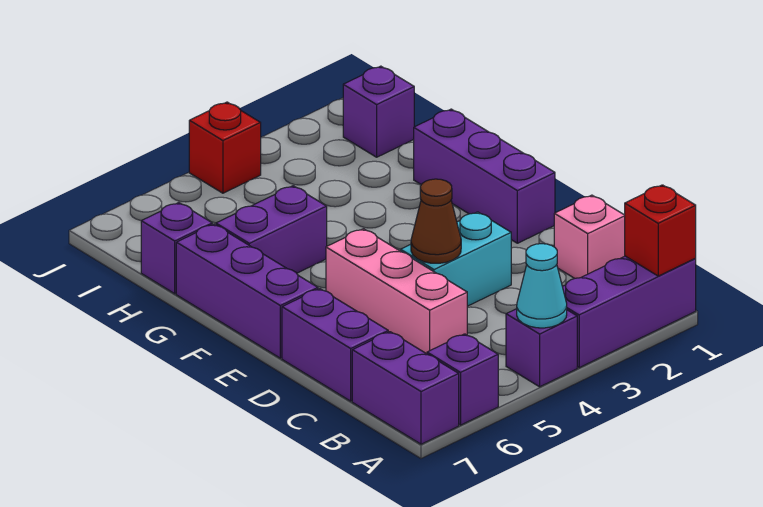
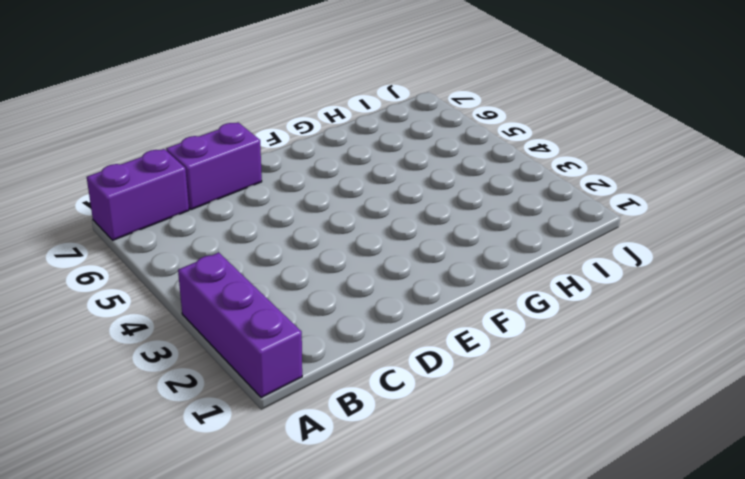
none -> purple brick A4 level 1
none -> purple brick A6 level 1
none -> pink brick C1 level 1

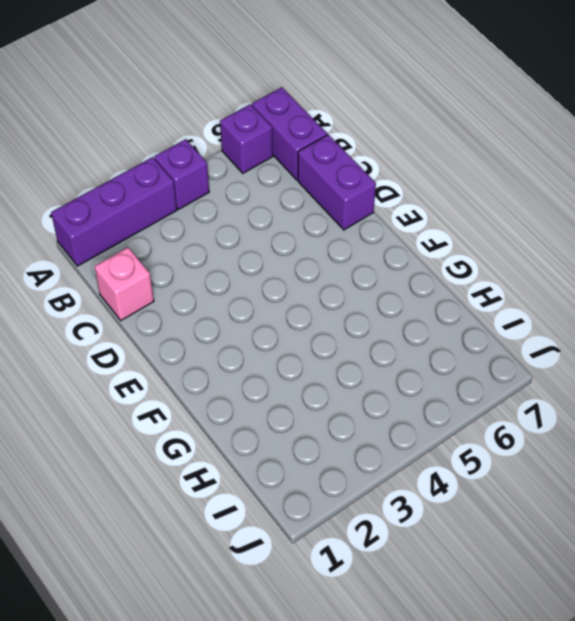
none -> pink brick C5:E5 level 1
none -> cyan brick D3:D4 level 1
none -> purple brick E1:G1 level 1

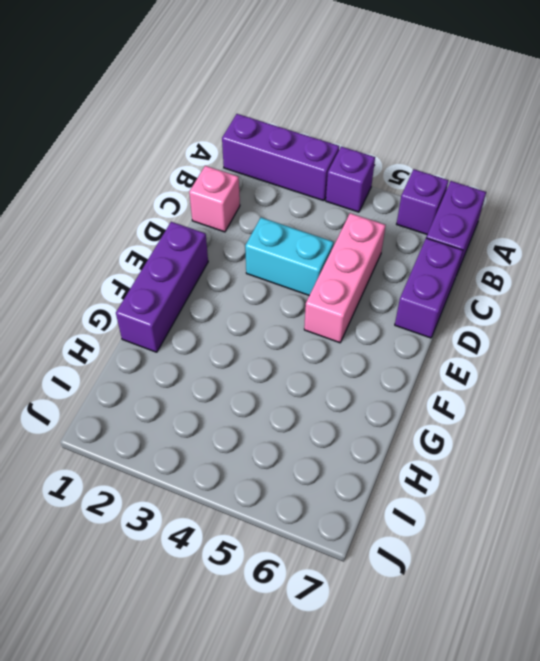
none -> purple brick E7:G7 level 1
none -> purple brick G5:G6 level 1
none -> purple brick H7 level 1

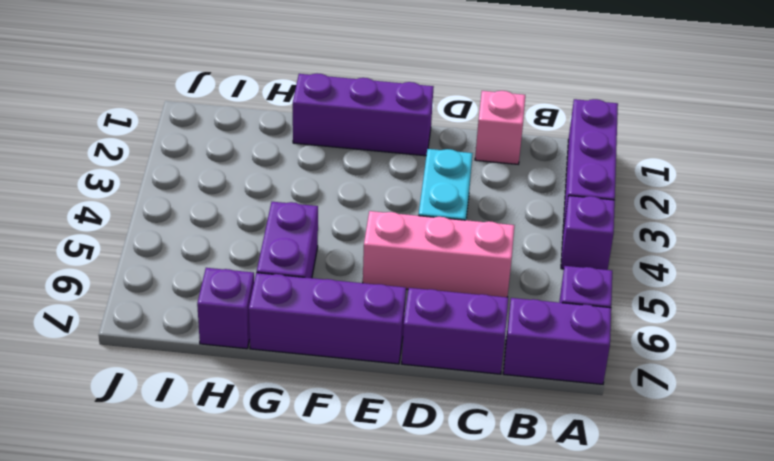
none -> purple brick I1 level 1
none -> red brick J4 level 1
none -> red brick A1 level 2

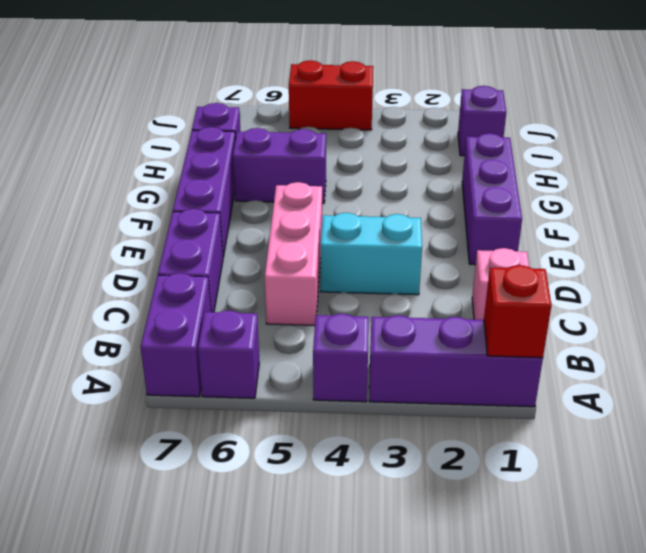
red brick J4:J5 level 1 -> red brick J4 level 1
none -> cyan cone A4 level 2
none -> brown cone D4 level 2

